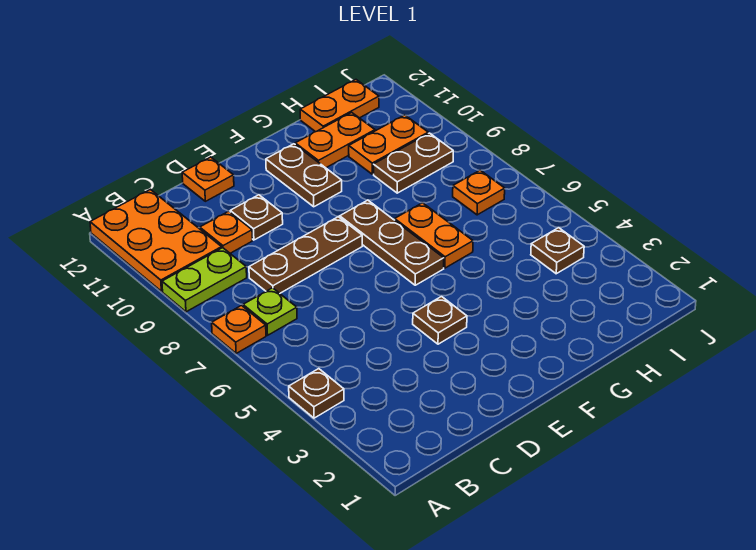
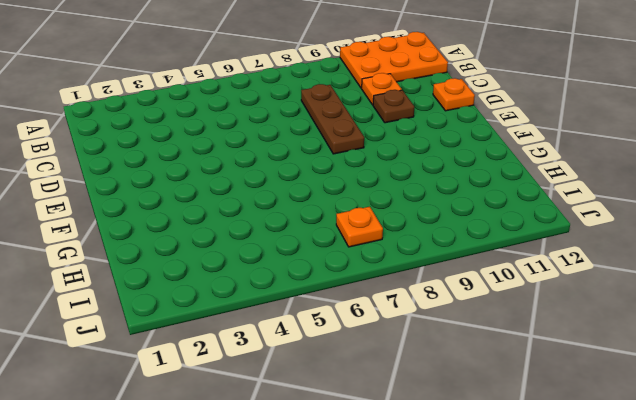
none -> brown plate A4 level 1
none -> orange plate A7 level 1
none -> lime plate A9:B9 level 1

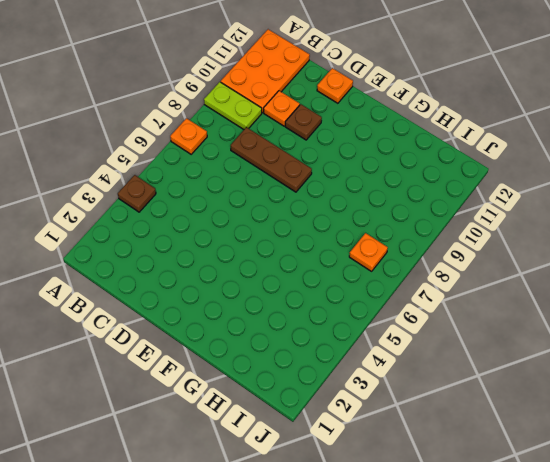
none -> lime plate B7 level 1
none -> brown plate E4 level 1
none -> brown plate F6:F8 level 1

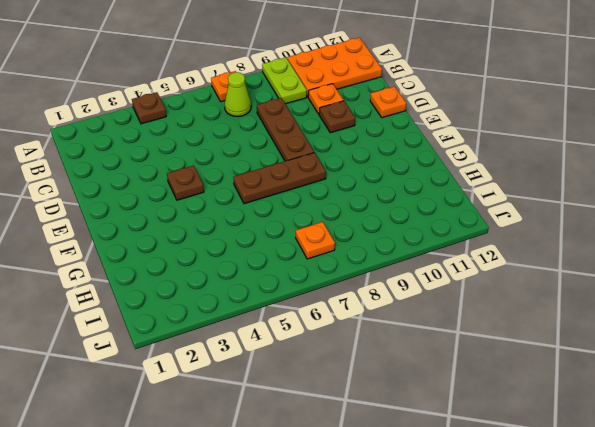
lime cone B7 level 1 -> lime plate B7 level 1
none -> brown plate F10:F11 level 1
none -> orange plate G6:G7 level 1
none -> orange plate G11:H11 level 1

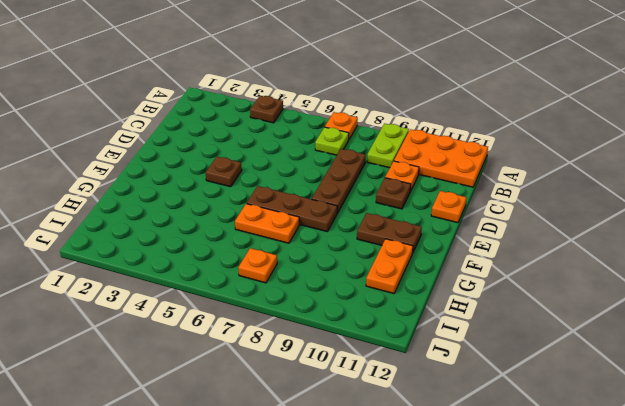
none -> brown plate H9:I9 level 1
none -> orange plate H10:I10 level 1
none -> orange plate H12:I12 level 1

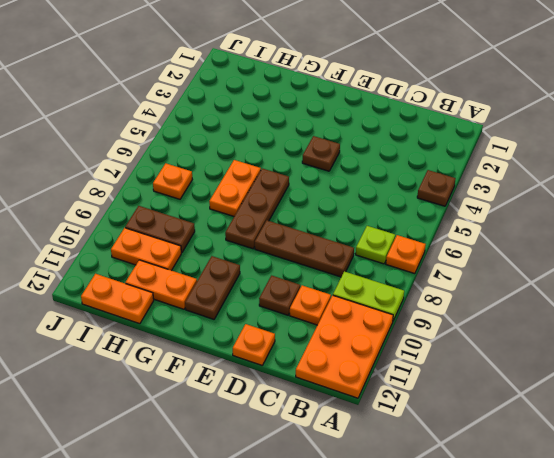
none -> brown plate I4 level 1

